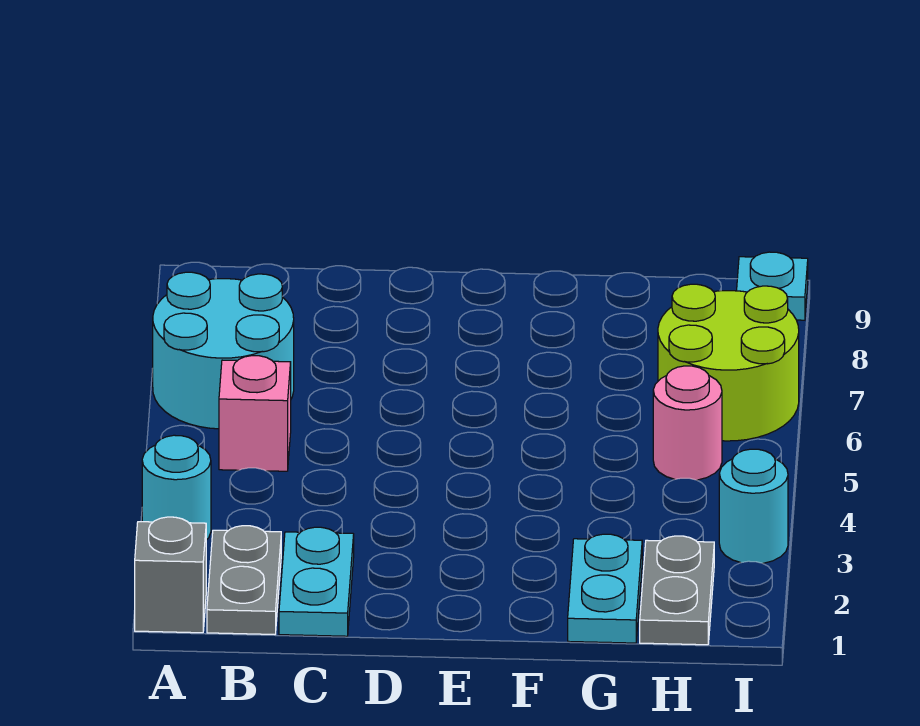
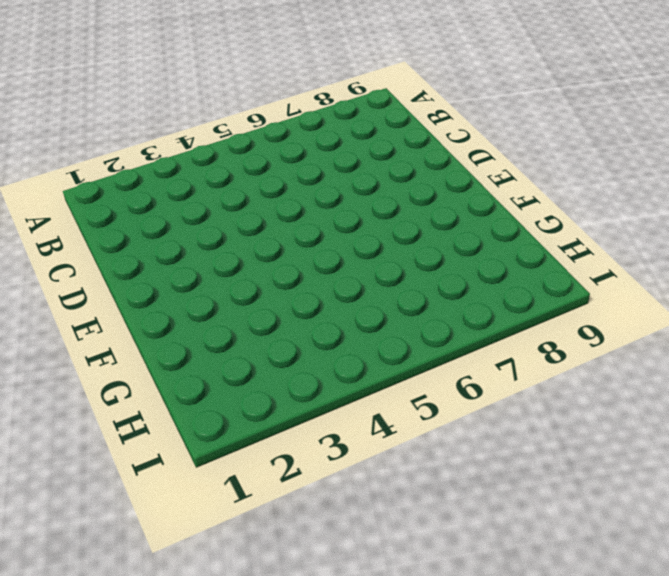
none -> grey brick A1 level 1
none -> cyan round brick A3 level 1
none -> cyan round brick A6:B7 level 1

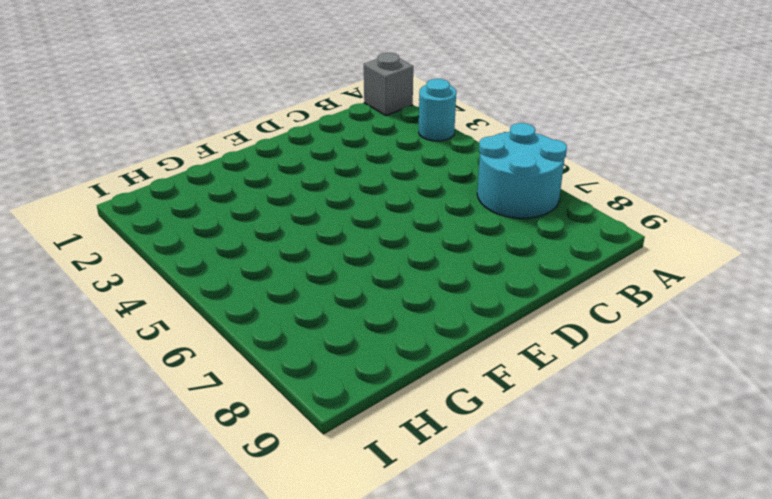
none -> grey plate B1:B2 level 1
none -> pink brick B5 level 1
none -> cyan plate C1:C2 level 1

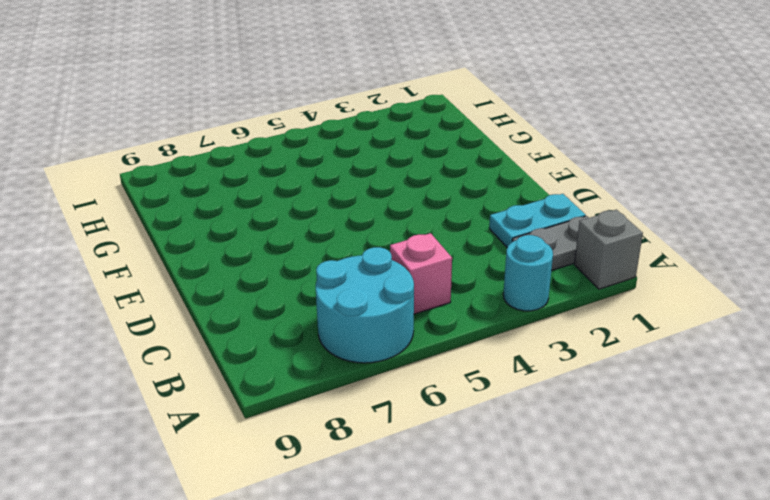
none -> cyan plate G1:G2 level 1
none -> grey plate H1:H2 level 1
none -> pink round brick H5 level 1

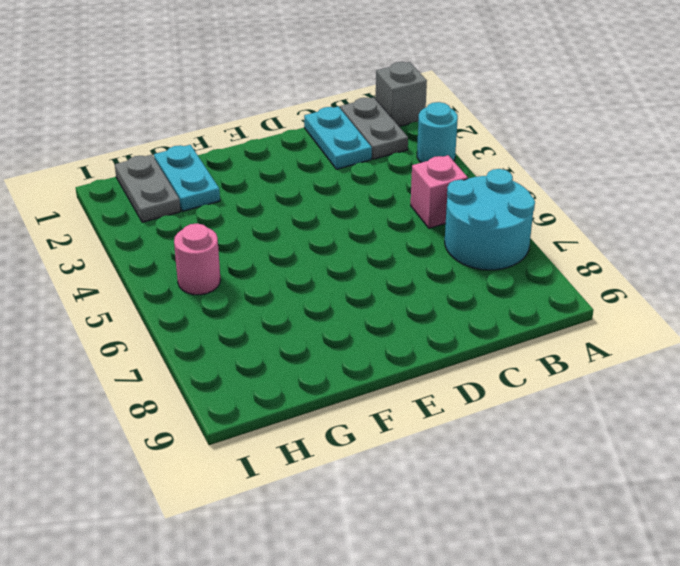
none -> lime round brick H6:I7 level 1
none -> cyan round brick I3 level 1
none -> cyan plate I9 level 1

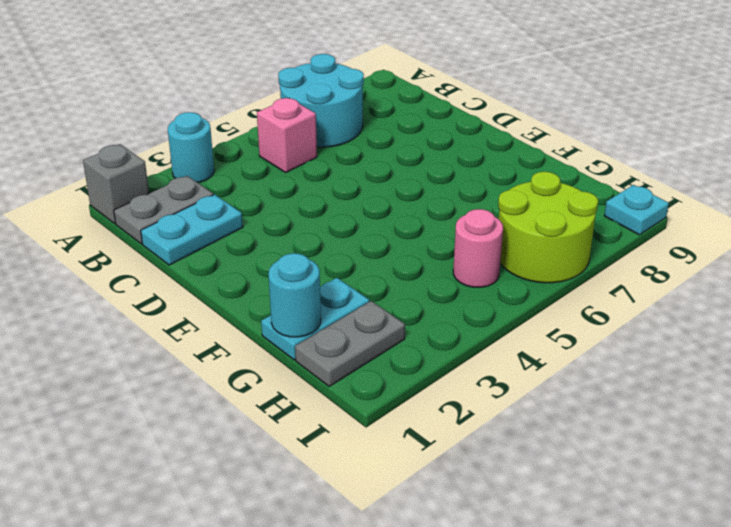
cyan round brick G1 level 2 -> cyan round brick I3 level 1

